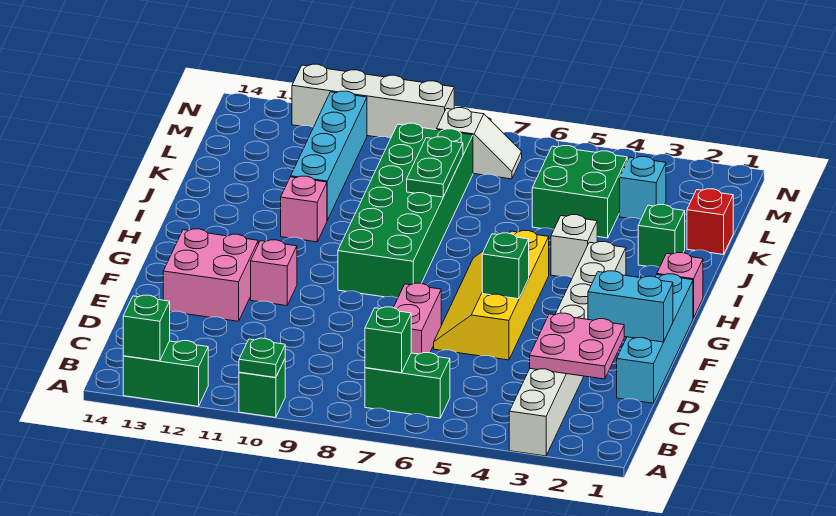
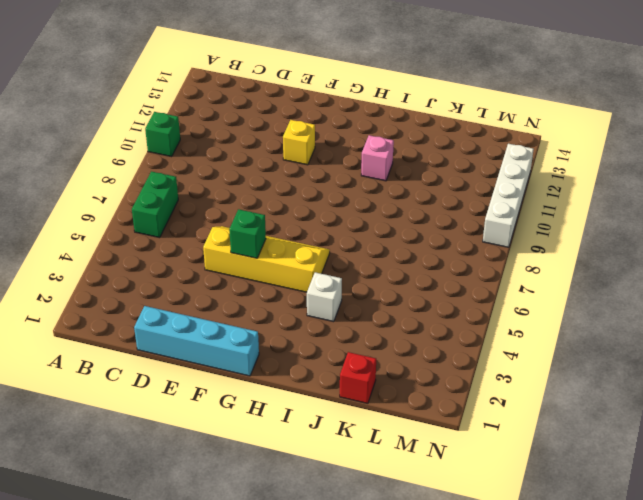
yellow brick F11 level 1 -> pink brick F11 level 1
none -> white brick A3:H3 level 1
none -> green brick A12:A13 level 1
none -> pink brick D7:E7 level 1

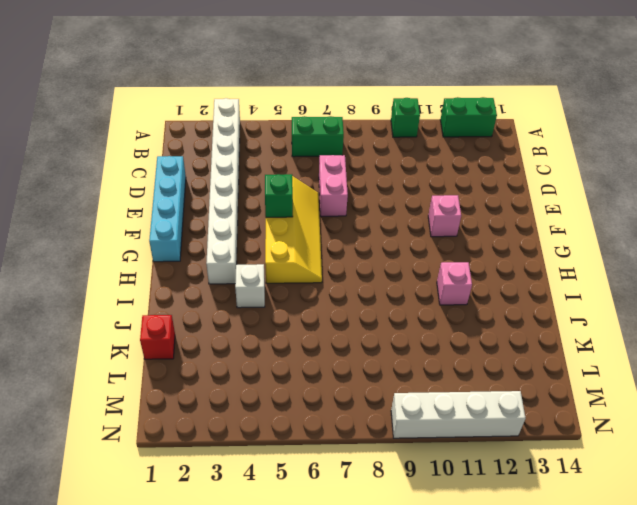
none -> pink brick E12:F13 level 1
none -> green brick G8:L9 level 1
none -> pink brick H1 level 1

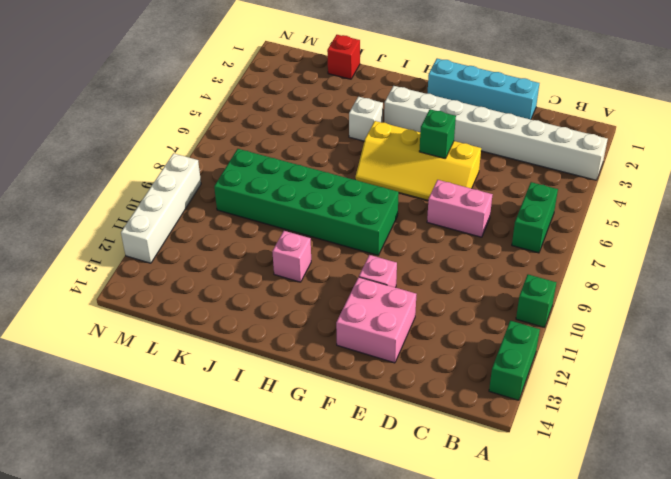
none -> pink brick H1 level 1
none -> green brick J2 level 1
none -> cyan brick J11:M11 level 1

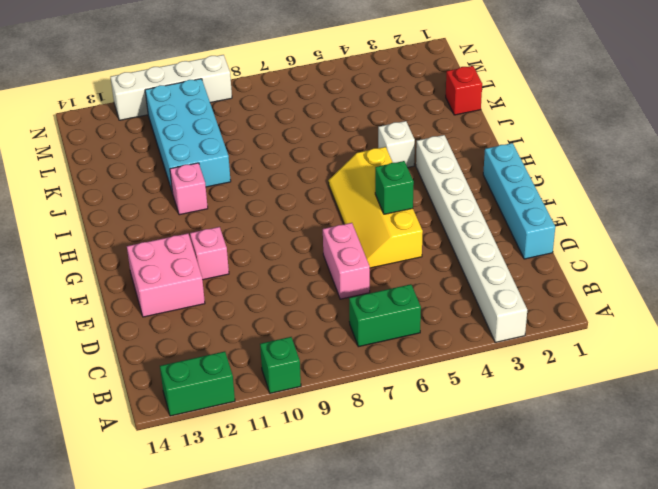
cyan brick J10:M11 level 1 -> cyan brick J11:M11 level 1
none -> green brick G8:L9 level 1
none -> pink brick H1 level 1
none -> green brick J2 level 1

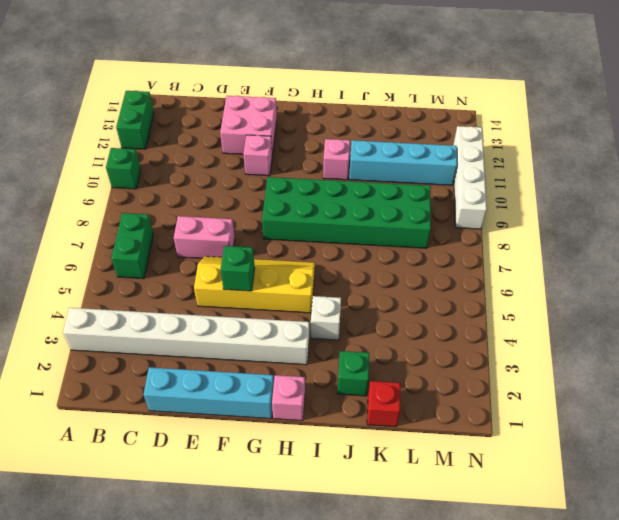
none -> green brick K4:L5 level 1
none -> cyan brick L3 level 1
none -> white slope M7:M8 level 1 top 8

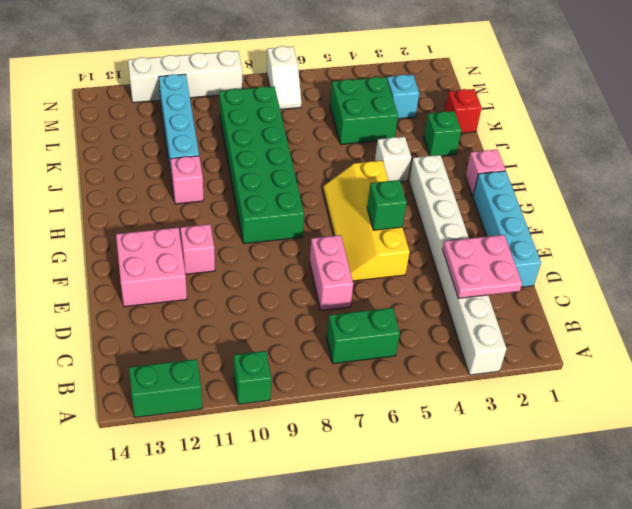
white slope M7:N7 level 1 top N -> white slope M7:M8 level 1 top 8
none -> green plate A10 level 2
none -> green brick A13 level 2
none -> green brick B7 level 2

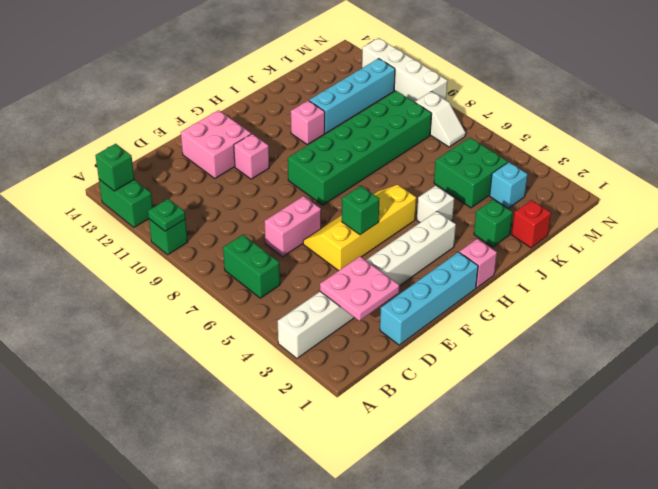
none -> green brick B7 level 2
none -> cyan brick E1:E2 level 2
none -> green plate J8:K8 level 2

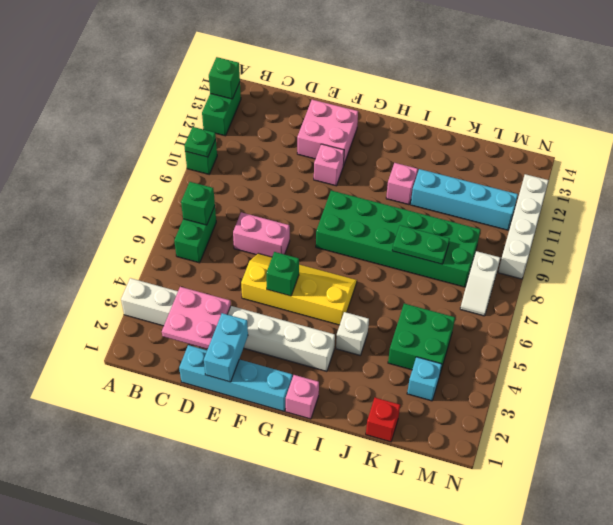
none -> green brick J2 level 1

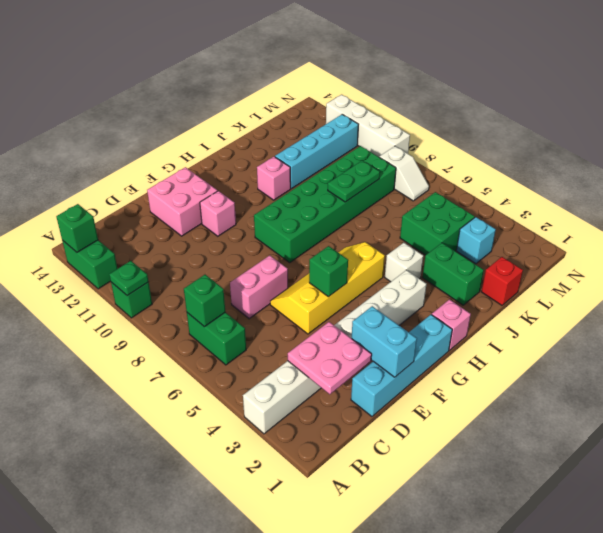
green brick J2:J3 level 1 -> green brick J2 level 1

